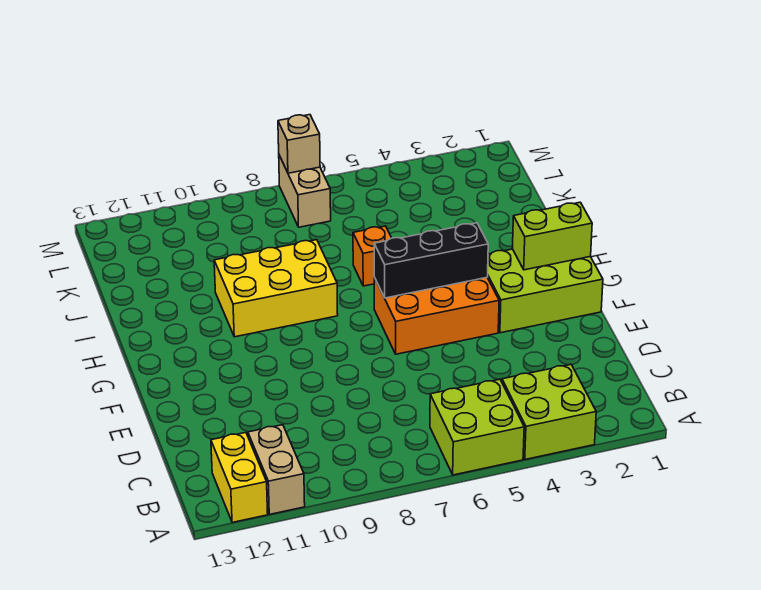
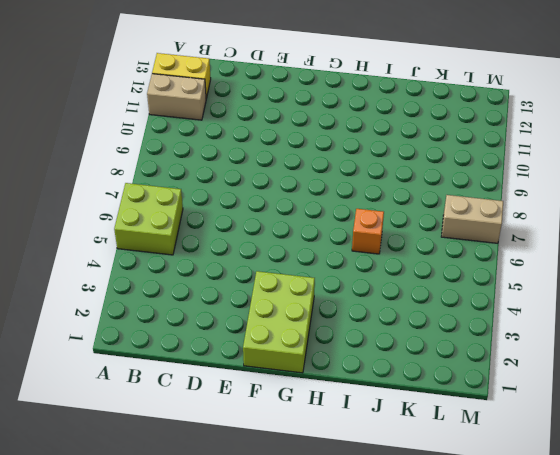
none -> lime brick A3:B4 level 1
none -> orange brick F4:G6 level 1
none -> yellow brick H8:I10 level 1

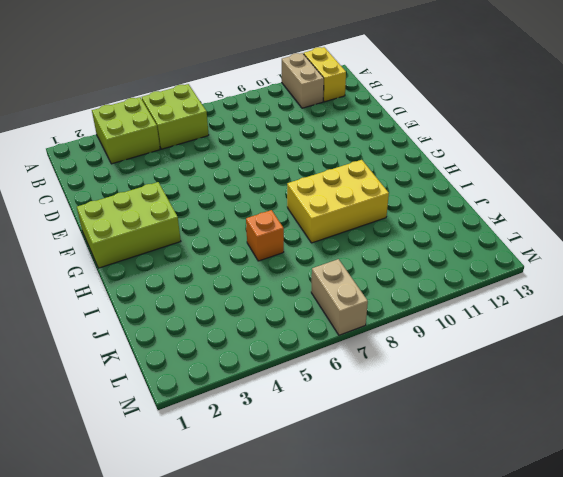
none -> orange brick F4:G6 level 1
none -> lime brick G1:G2 level 2
none -> black brick G4:G6 level 2

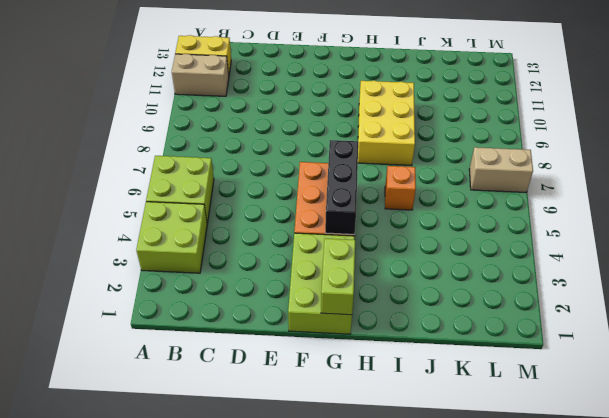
none -> tan brick M7 level 2

